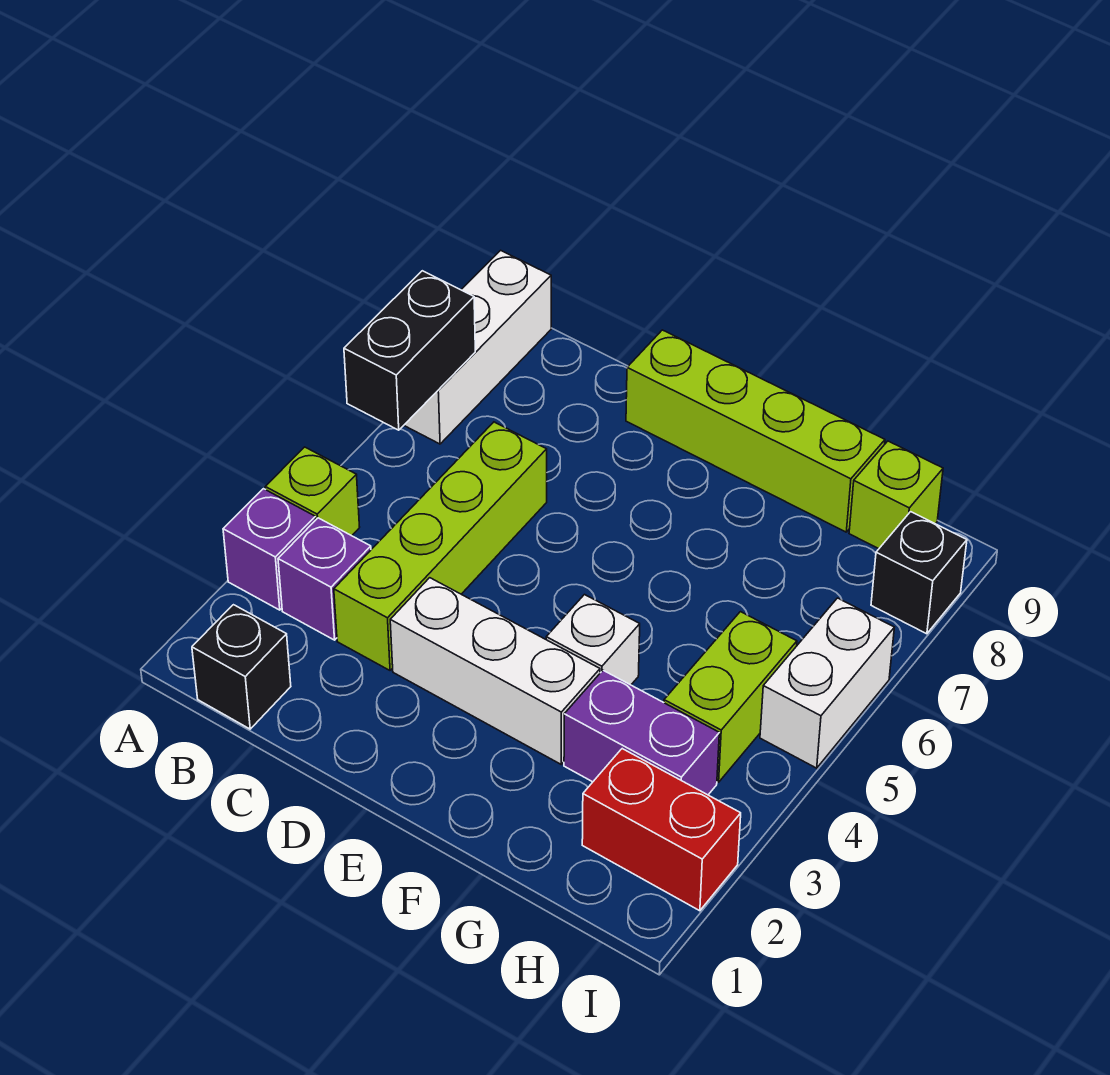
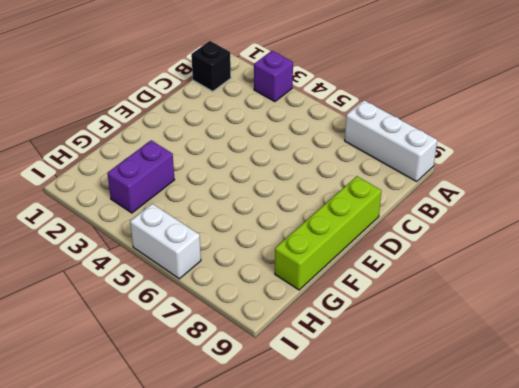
none -> lime brick A4 level 1
none -> purple brick B3 level 1
none -> lime brick C3:C6 level 1

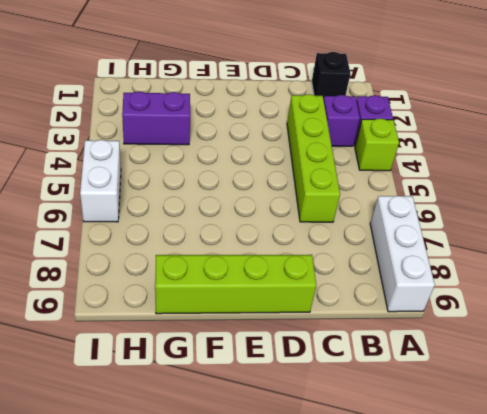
none -> white brick D3:F3 level 1
none -> white brick F4 level 1
none -> red brick H2:I2 level 1

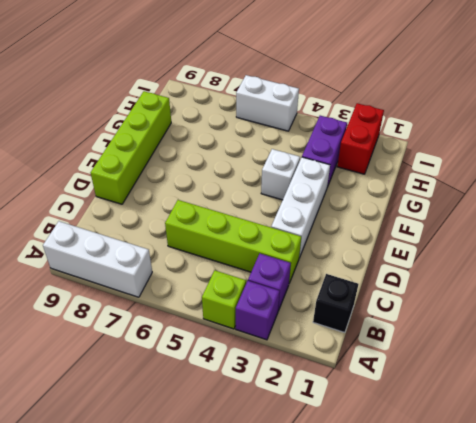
none -> lime brick H4:H5 level 1
none -> lime brick H9 level 1
none -> black brick I8 level 1

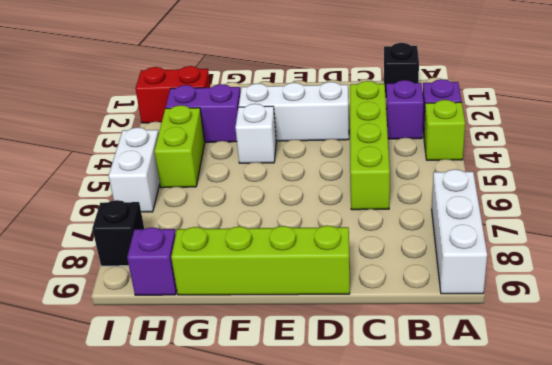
purple brick H9 level 1 -> lime brick H9 level 1
none -> black brick A6:A7 level 2

